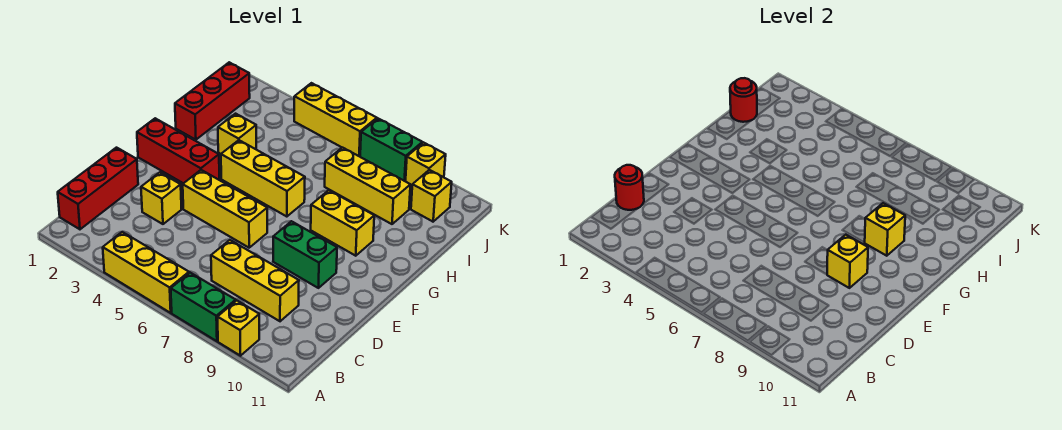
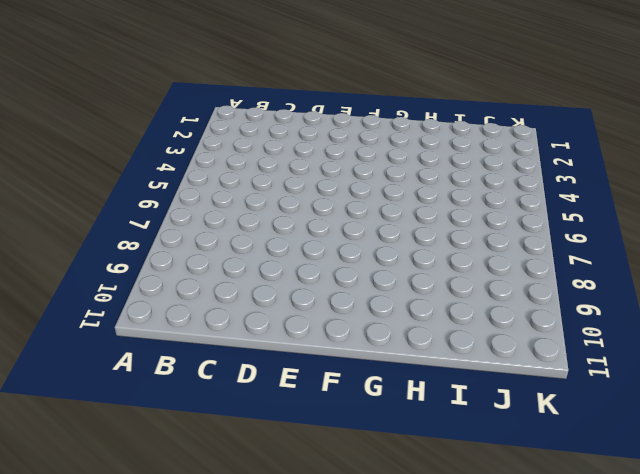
none -> yellow brick A4:A6 level 1
none -> green brick A7:A8 level 1
none -> yellow brick A9 level 1

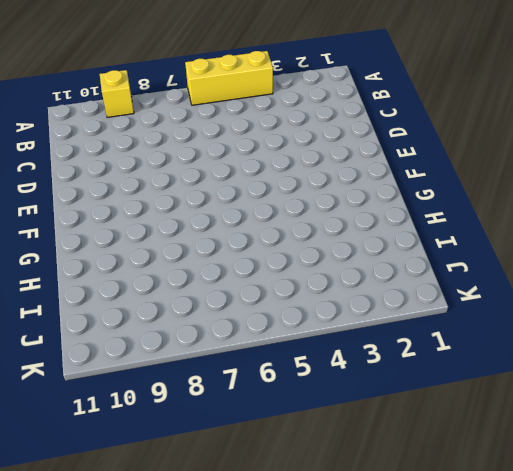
none -> green brick A7:A8 level 1
none -> red brick B1:D1 level 1
none -> yellow brick C7:C9 level 1

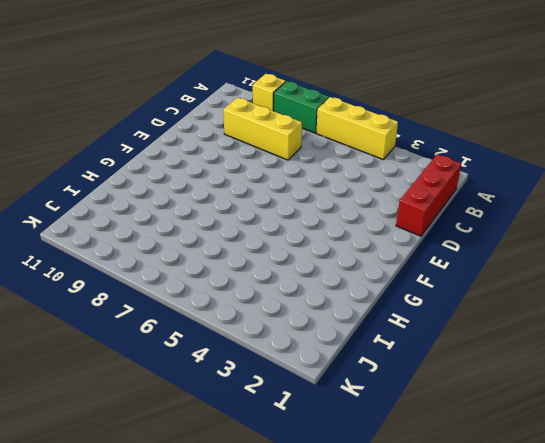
none -> yellow brick D3 level 1
none -> yellow brick E4:E6 level 1
none -> green brick E8:E9 level 1

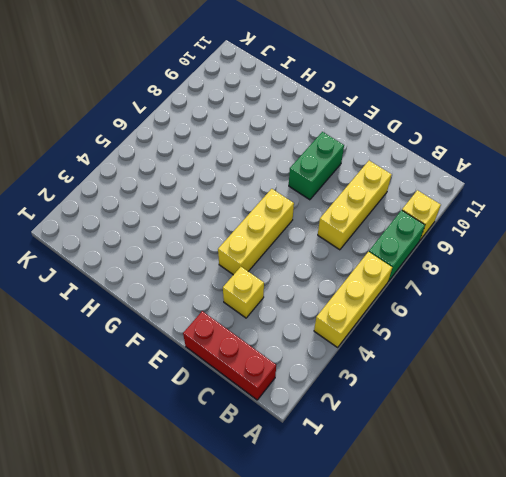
none -> red brick F1:F3 level 1
none -> yellow brick G4:G6 level 1
none -> yellow brick G8:G9 level 1

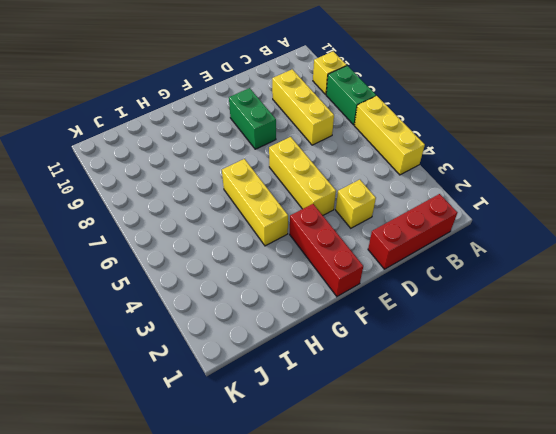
none -> yellow brick G8:G9 level 1
none -> red brick H1:J1 level 1
none -> yellow brick H3 level 1

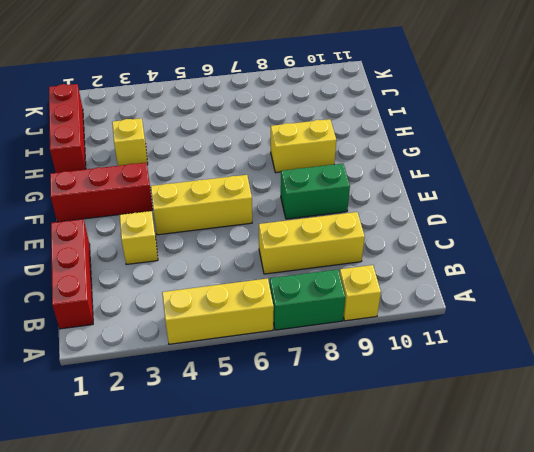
none -> yellow brick G4:G6 level 1
none -> yellow brick I7:I9 level 1
none -> yellow brick J10 level 1

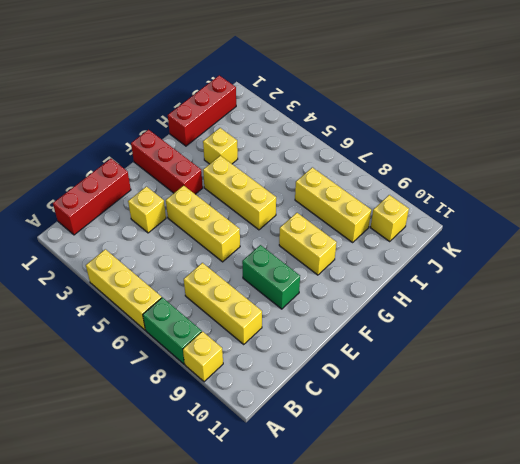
none -> yellow brick K4:K6 level 1
none -> green brick K7:K8 level 1
none -> yellow brick K9 level 1

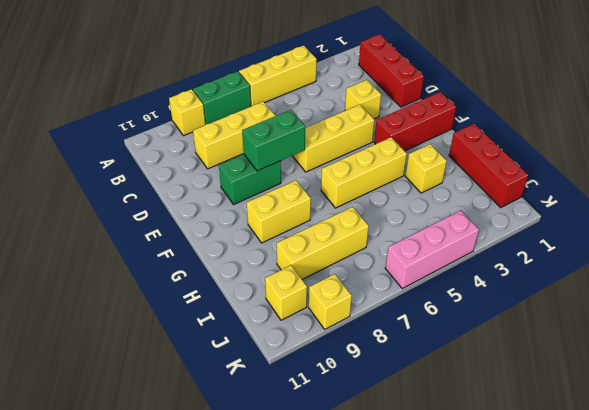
green brick E7:E8 level 2 -> green brick K7:K8 level 1
pink brick K4:K6 level 1 -> yellow brick K4:K6 level 1
none -> red round brick C1 level 2
none -> yellow brick E9 level 2
none -> yellow brick G9 level 2

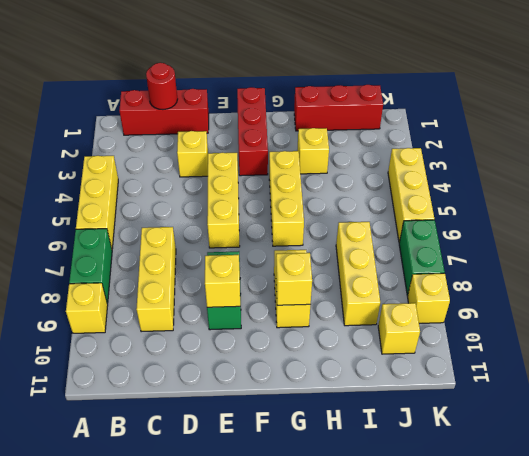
none -> red round brick I1 level 2

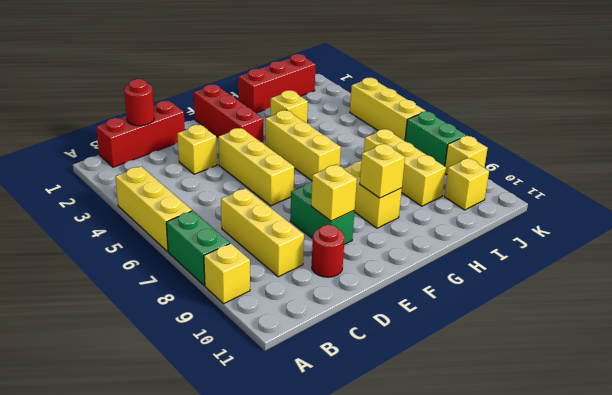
red round brick D10 level 1 -> red round brick I1 level 2

